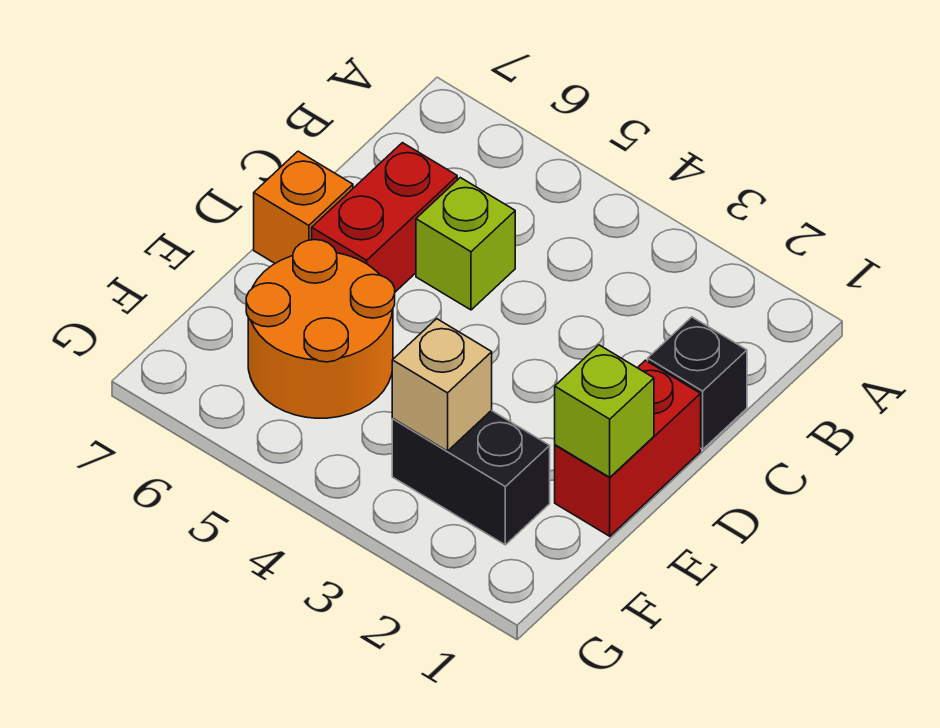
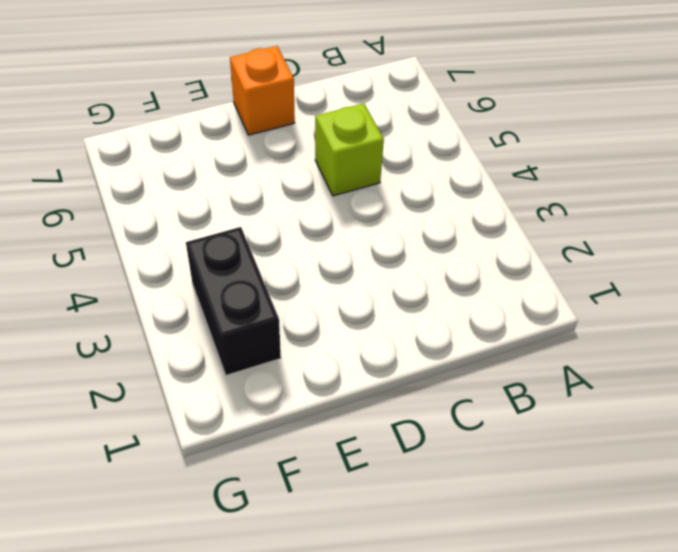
none -> black brick C1 level 1
none -> red brick C6:D6 level 1

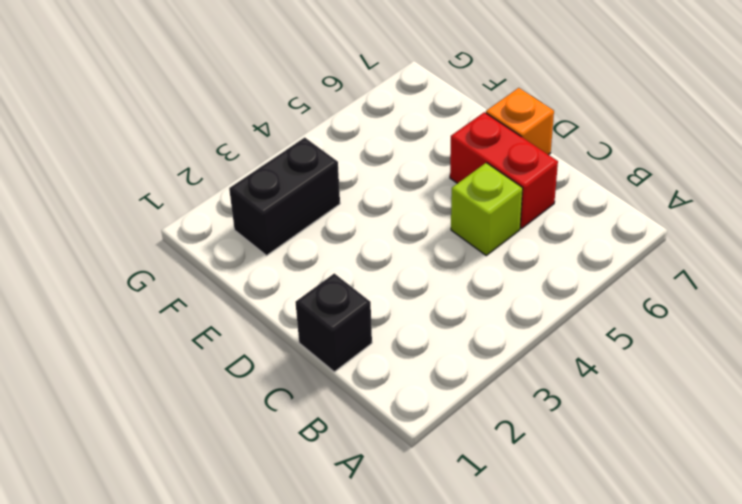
none -> red brick D1:E1 level 1
none -> orange round brick E5:F6 level 1

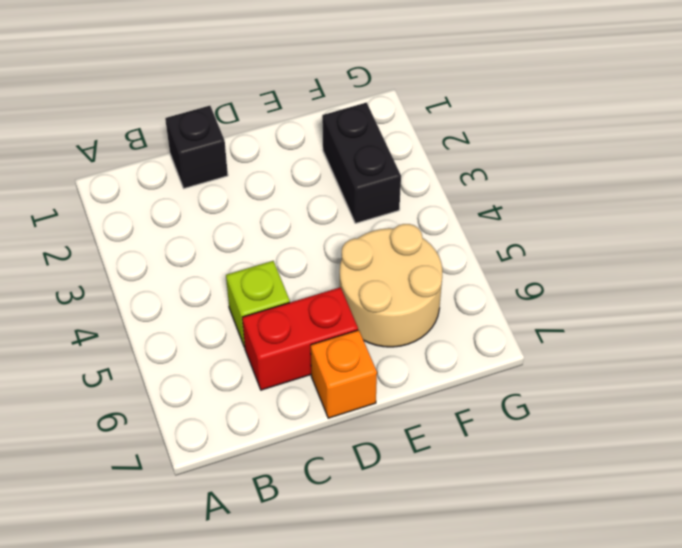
tan round brick E5:F6 level 1 -> orange round brick E5:F6 level 1
none -> red brick D1:E1 level 1
none -> lime brick E1 level 2

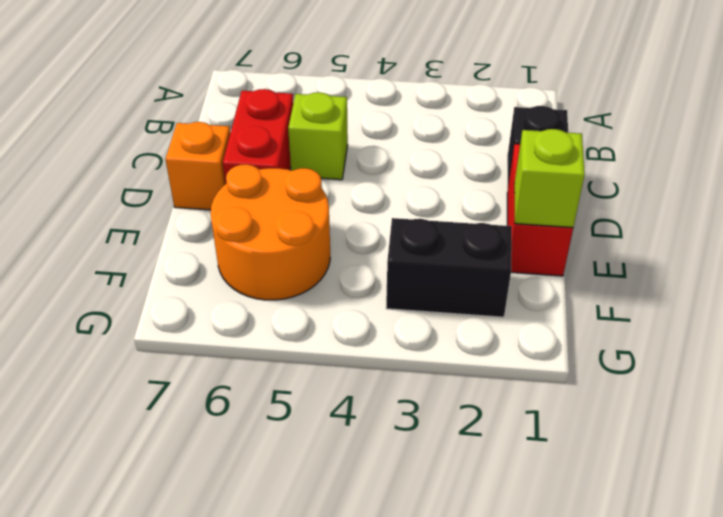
none -> tan brick F3 level 2

